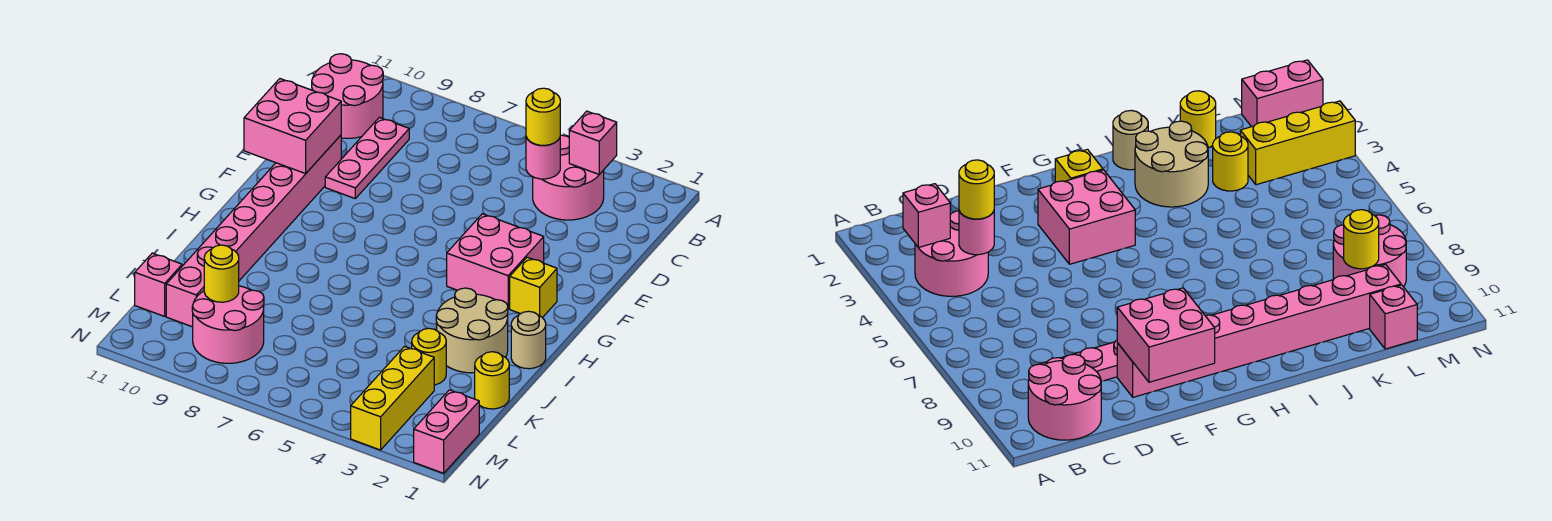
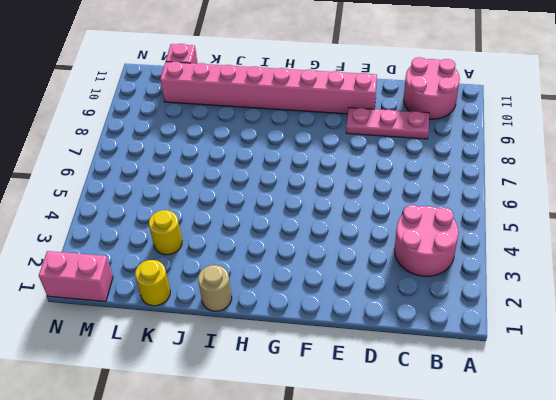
none -> pink brick F3:G4 level 1
none -> yellow brick G2 level 1
none -> tan round brick I2:J3 level 1

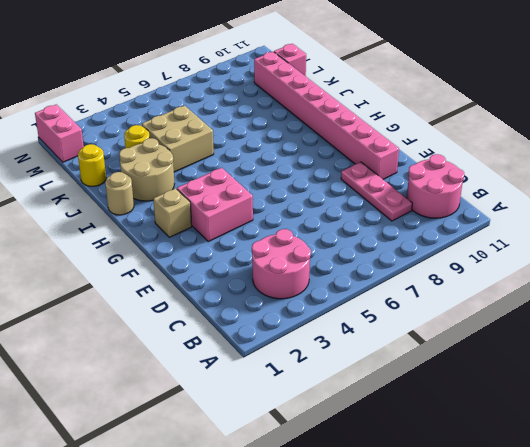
tan brick G2 level 1 -> yellow brick G2 level 1
tan brick J4:K5 level 1 -> none
none -> yellow brick L3:N3 level 1
none -> pink round brick L8:M9 level 1
none -> pink brick B3 level 2

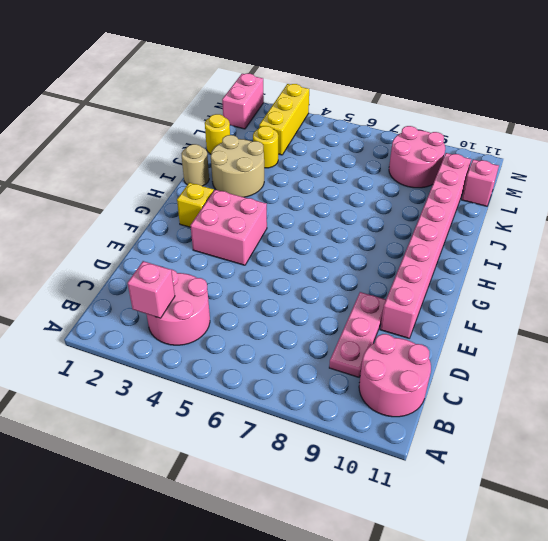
none -> pink round brick C4 level 2
none -> pink brick E10:F11 level 2
none -> yellow round brick L9 level 2

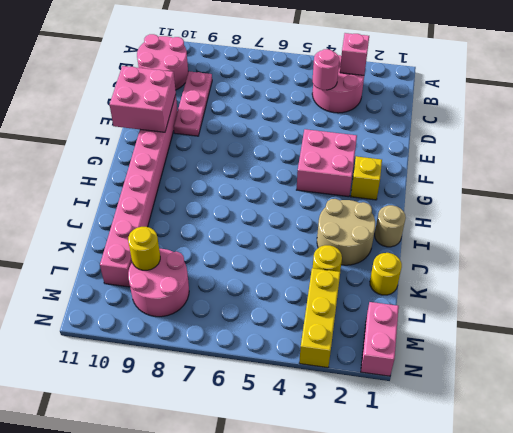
none -> pink brick L11 level 1
none -> yellow round brick C4 level 3

